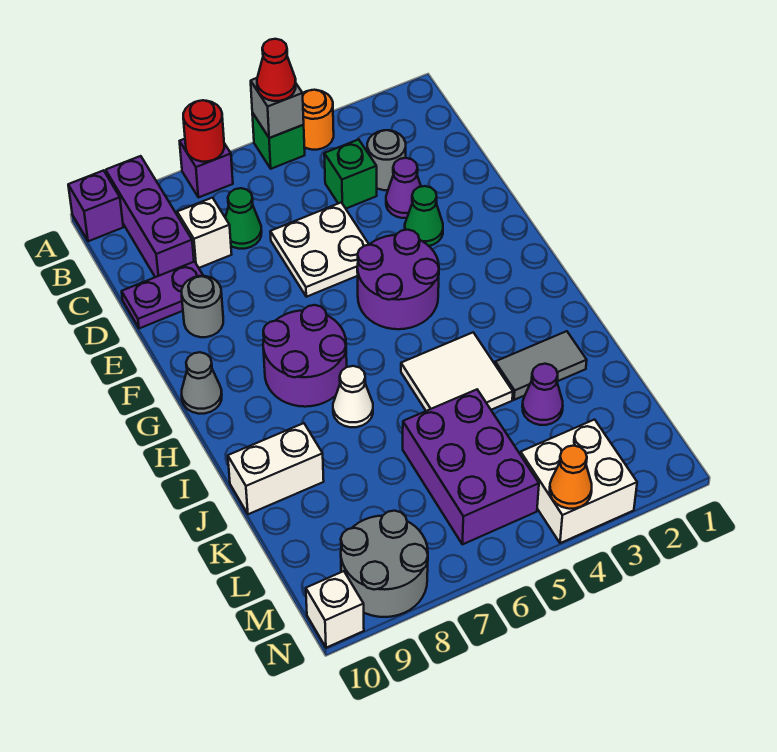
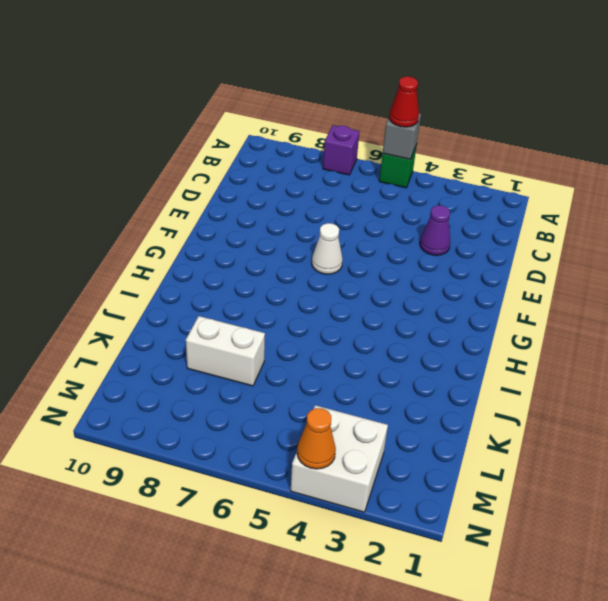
white cone F6 level 1 -> white cone I7 level 1
white brick K7:K8 level 1 -> white brick J9:J10 level 1
none -> orange round brick A4 level 1
none -> purple brick A9:C9 level 1
none -> purple brick A10 level 1
none -> grey round brick C3 level 1

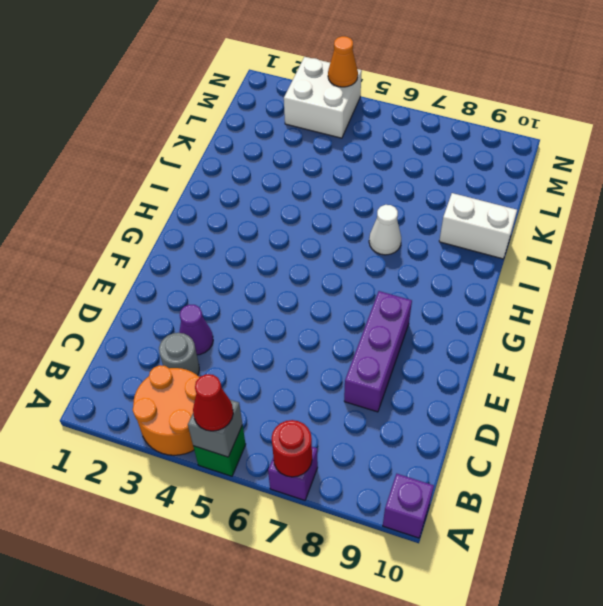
orange round brick A3:B4 level 1 -> orange round brick A4 level 1
purple brick D8:F8 level 1 -> purple brick A9:C9 level 1
none -> green brick C4 level 1
none -> green cone C7 level 1
none -> white brick C8 level 1
none -> white plate D5:E6 level 1

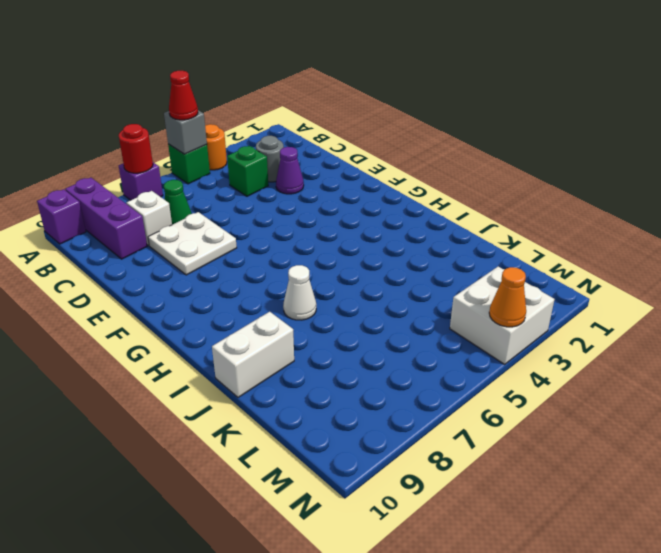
white plate D7:E8 level 1 -> white plate D5:E6 level 1
none -> purple plate D9:D10 level 1
none -> green cone E3 level 1
none -> grey round brick E9 level 1
none -> purple round brick F4:G5 level 1

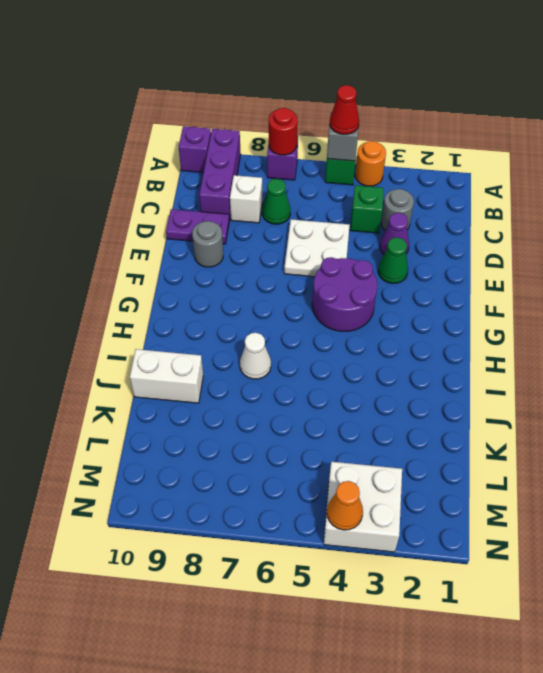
none -> purple round brick G7:H8 level 1
none -> grey cone G10 level 1
none -> white tile I4:J5 level 1
none -> grey tile J2:J3 level 1

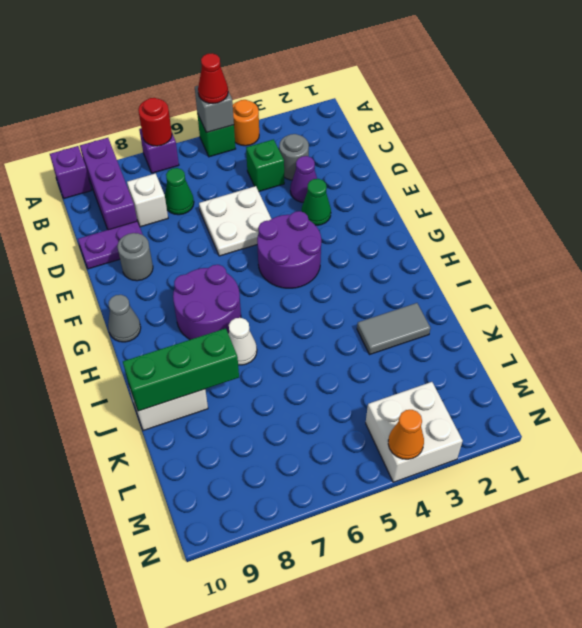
green brick J8:J10 level 2 -> none
none -> white tile I4:J5 level 1
none -> purple cone K3 level 1
none -> purple brick K5:M6 level 1
none -> grey round brick M8:N9 level 1

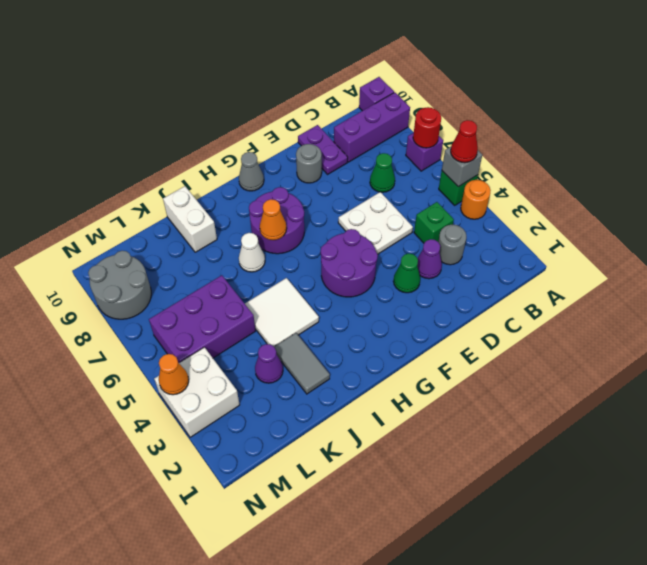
orange cone H7 level 2 -> none
none -> white brick C8 level 1
none -> white brick N10 level 1

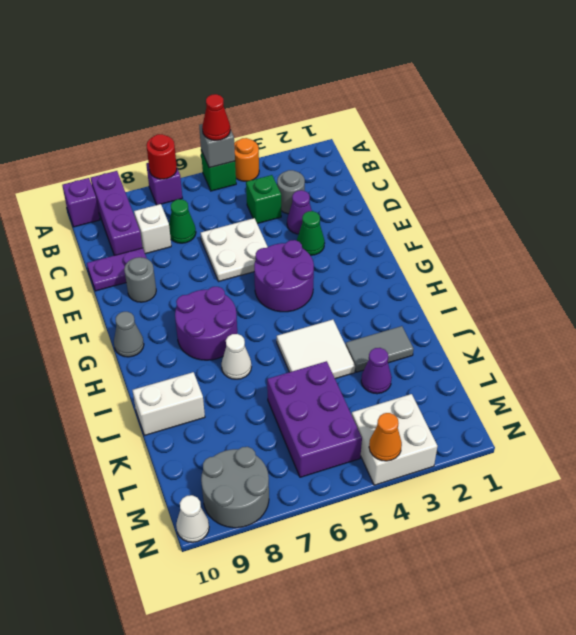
white cone N10 level 1 -> white brick N10 level 1

